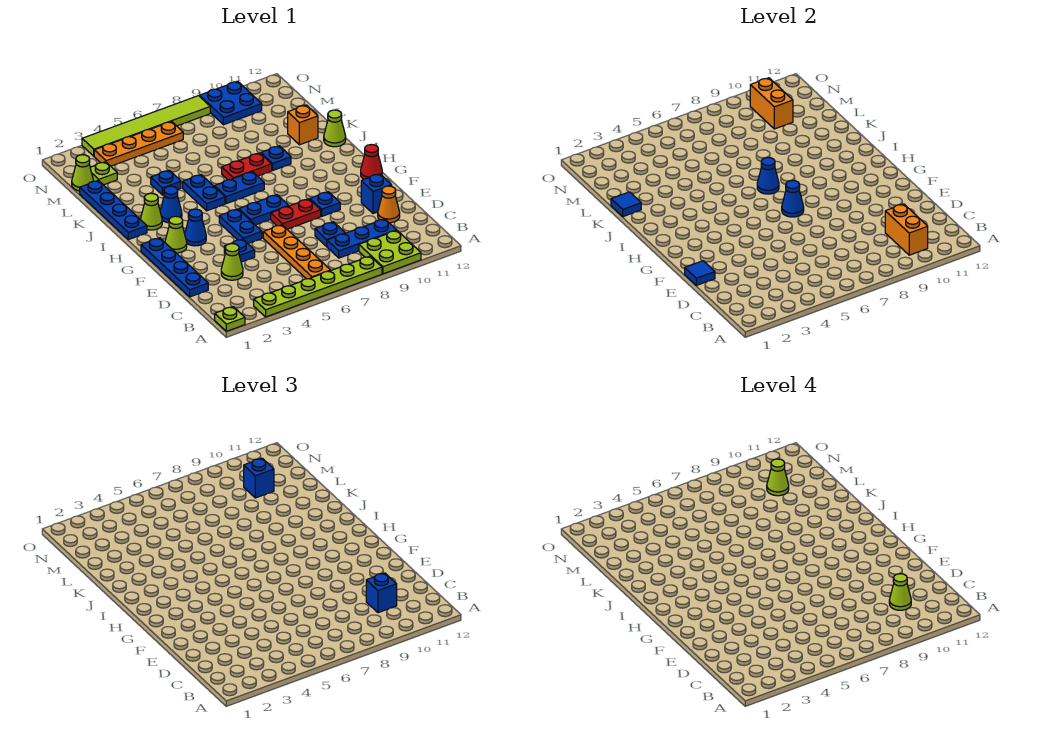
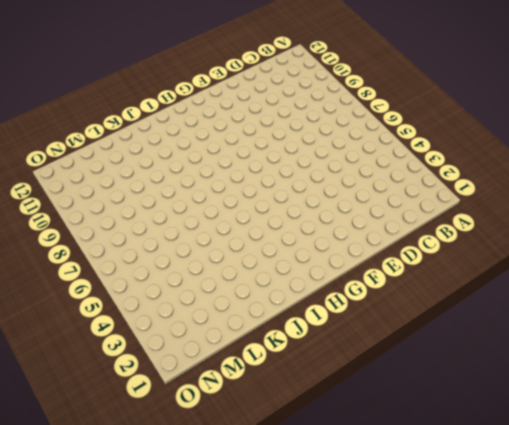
none -> lime plate A1 level 1
none -> lime plate A3:A8 level 1
none -> lime plate A9:B10 level 1
none -> orange plate B6:E6 level 1

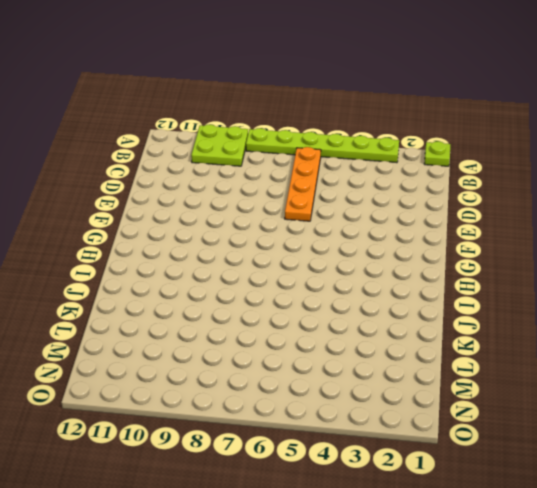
none -> blue plate C8:C10 level 1
none -> blue plate D1:G1 level 1
none -> lime cone D3 level 1
none -> blue plate D8 level 1

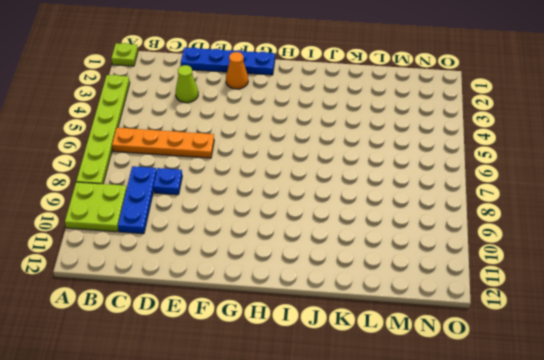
orange cone F2 level 1 -> orange cone D11 level 1
none -> blue plate E4 level 1
none -> blue brick E11 level 1
none -> blue plate F5:G5 level 1
none -> red plate F7:F8 level 1

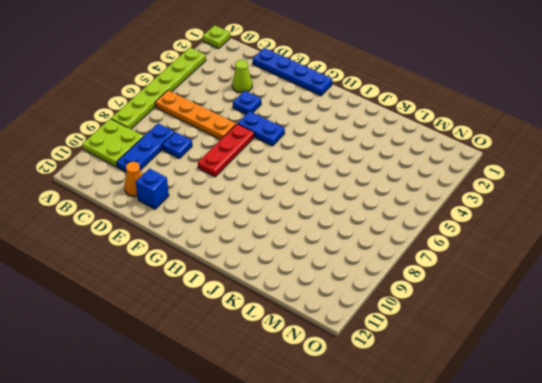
red plate F6:F8 level 1 -> red plate F7:F8 level 1
none -> blue plate F9 level 1
none -> lime cone G2 level 1
none -> blue cone G3 level 1
none -> blue plate G6:G7 level 1

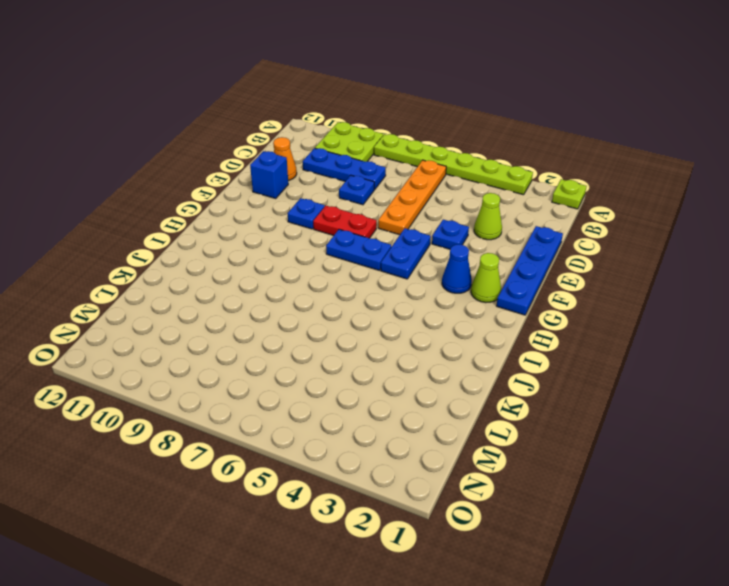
none -> red cone G12 level 1
none -> blue plate I1:L1 level 1
none -> lime cone I2 level 1
none -> blue cone I3 level 1

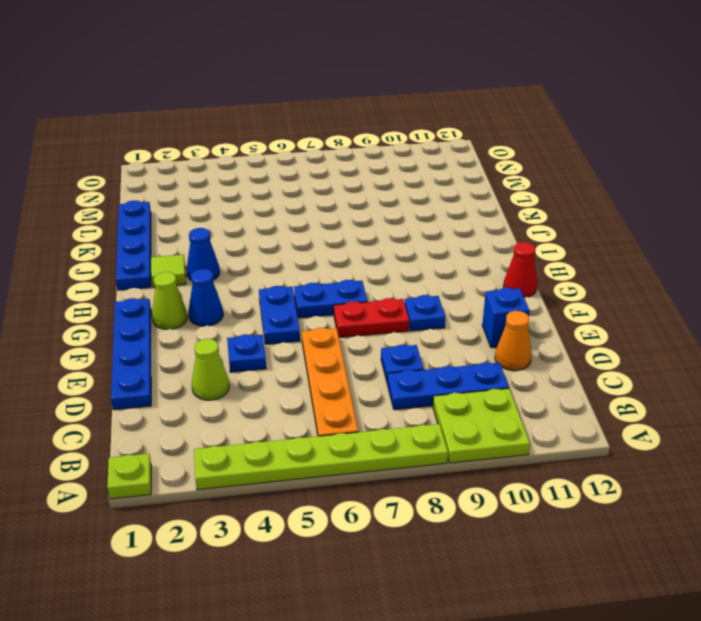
lime tile I2 level 1 -> lime cone I2 level 1
none -> blue plate I5:J5 level 1
none -> blue plate I6:I7 level 1
none -> red plate J7:J8 level 1
none -> blue plate J9 level 1

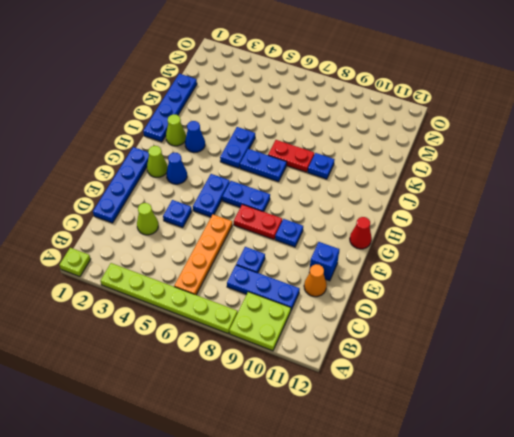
none -> lime cone J12 level 1
none -> blue plate K4 level 1
none -> orange brick K11 level 1
none -> lime cone M1 level 1

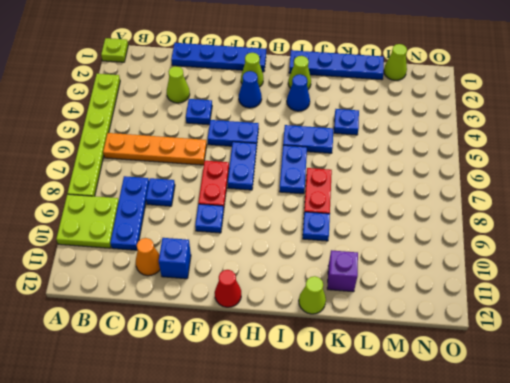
purple brick K11 level 1 -> orange brick K11 level 1
none -> lime plate M2 level 1
none -> orange plate N3:N6 level 1
none -> blue plate N9:O10 level 1
none -> lime tile O3:O8 level 1

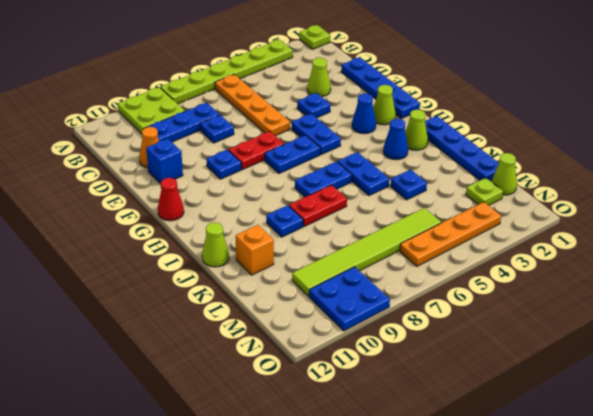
lime tile M5:M10 level 1 -> lime tile O3:O8 level 1
none -> orange brick B10:C10 level 2
none -> blue tile E1 level 2
none -> blue cone G7 level 2
none -> blue cone I7 level 2

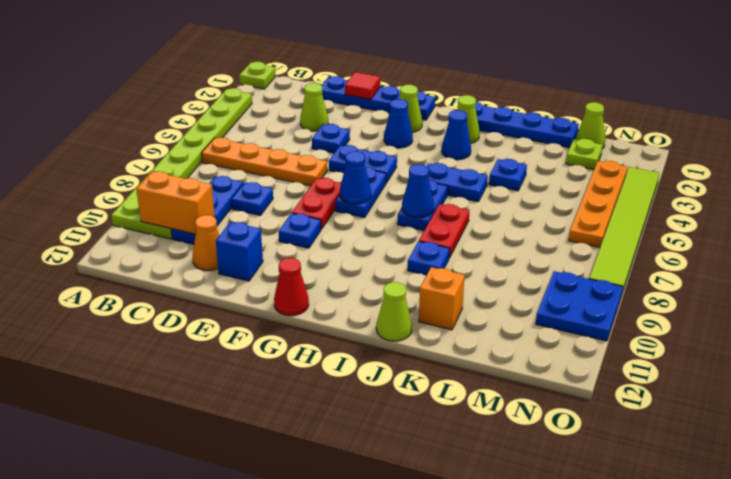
red tile E1 level 2 -> blue tile E1 level 2
none -> blue tile K1 level 2
none -> orange brick M10:N10 level 2
none -> blue brick C10 level 3
none -> blue brick M10 level 3

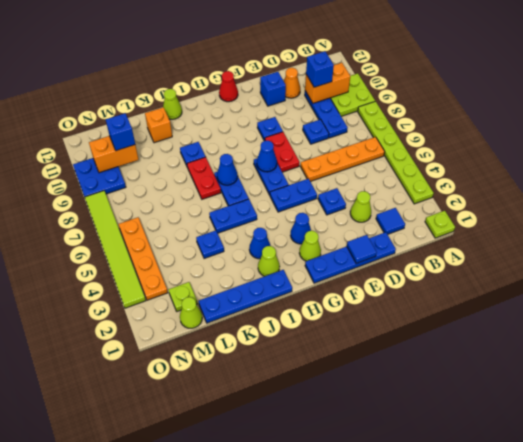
blue tile C2 level 1 -> blue tile K1 level 2
none -> lime cone C10 level 4
none -> lime cone M10 level 4

